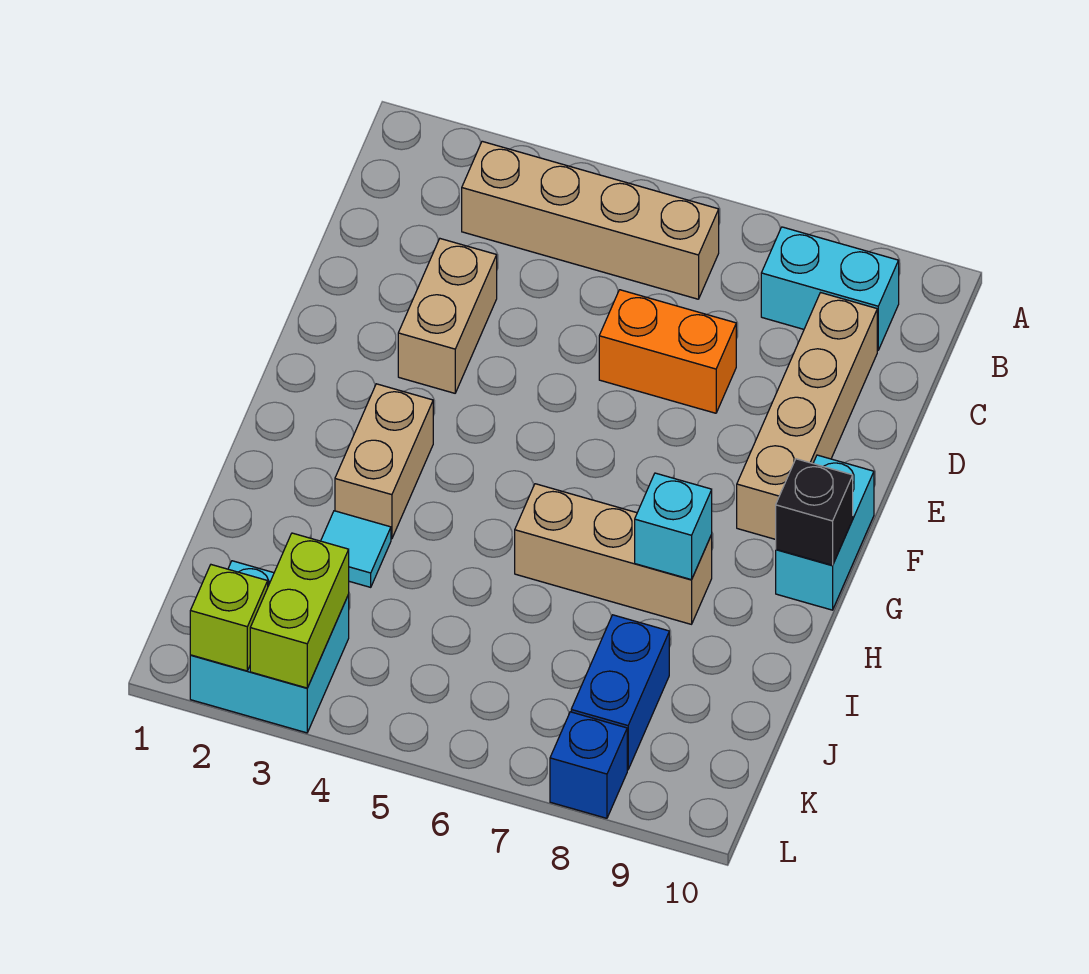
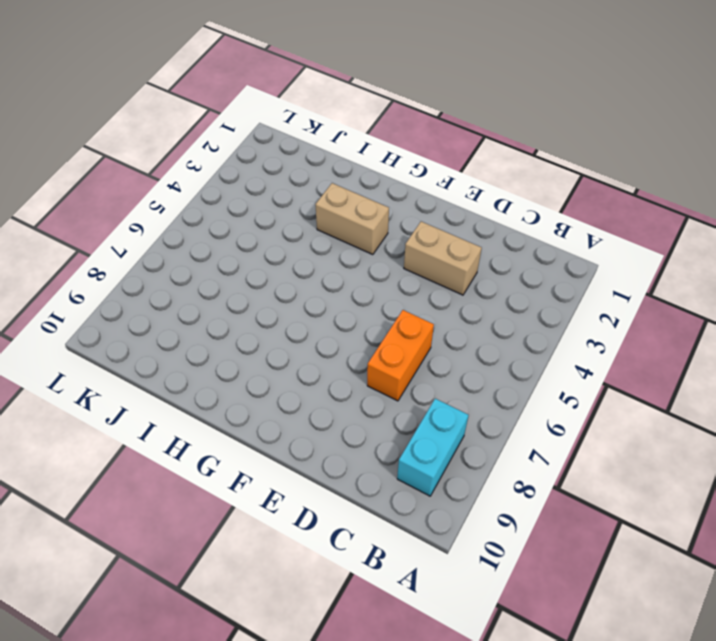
none -> tan brick B3:B6 level 1
none -> tan brick C9:F9 level 1
none -> cyan brick F10:G10 level 1

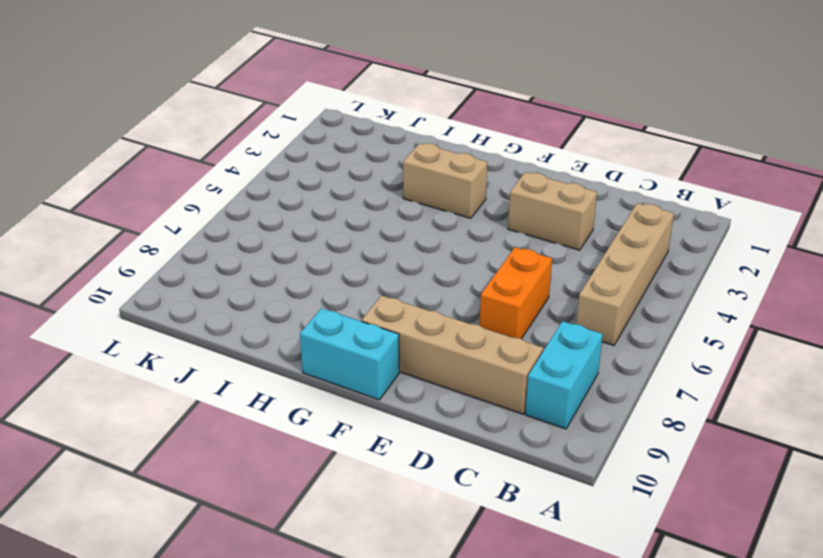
none -> tan brick H6:H8 level 1
none -> cyan tile I3 level 1
none -> blue brick J8:K8 level 1

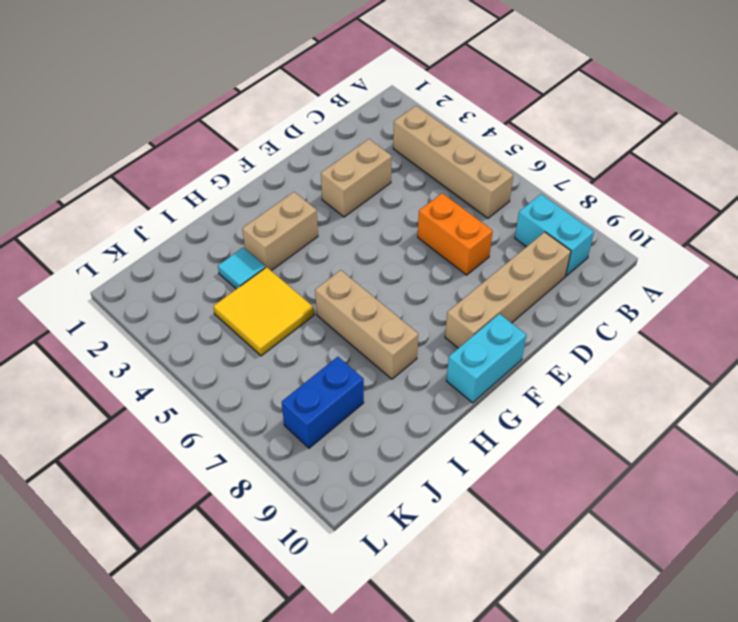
yellow tile I4:J5 level 1 -> none
none -> cyan brick K2:L3 level 1
none -> blue brick L8 level 1
none -> black brick G10 level 2

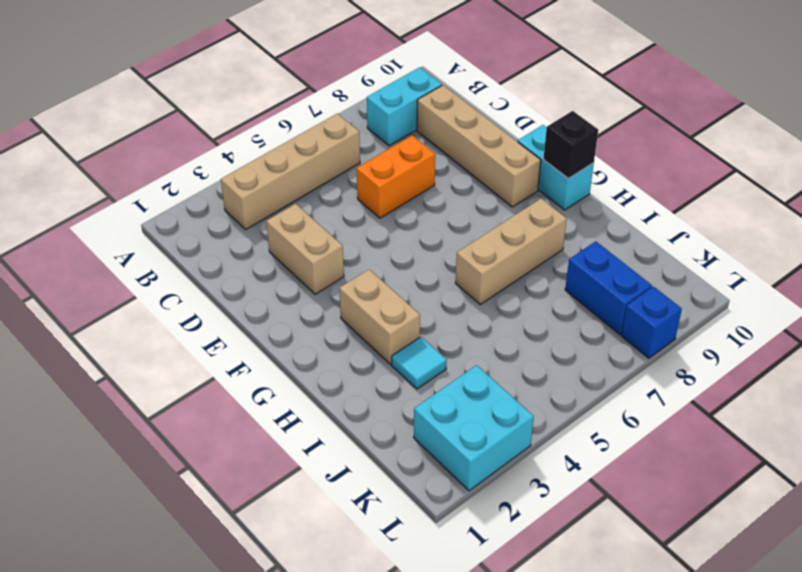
none -> cyan brick H8 level 2
none -> lime brick K3:L3 level 2
none -> lime brick L2 level 2

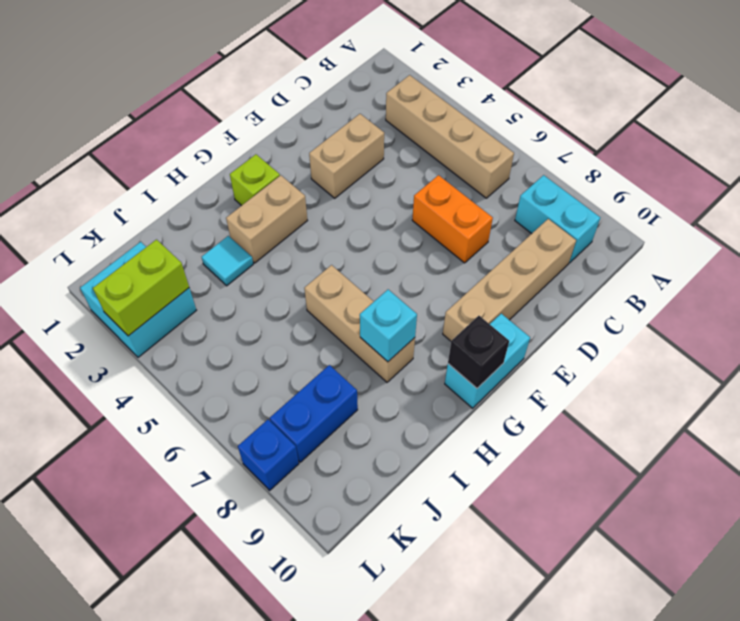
lime brick G2 level 1 -> lime brick L2 level 2

